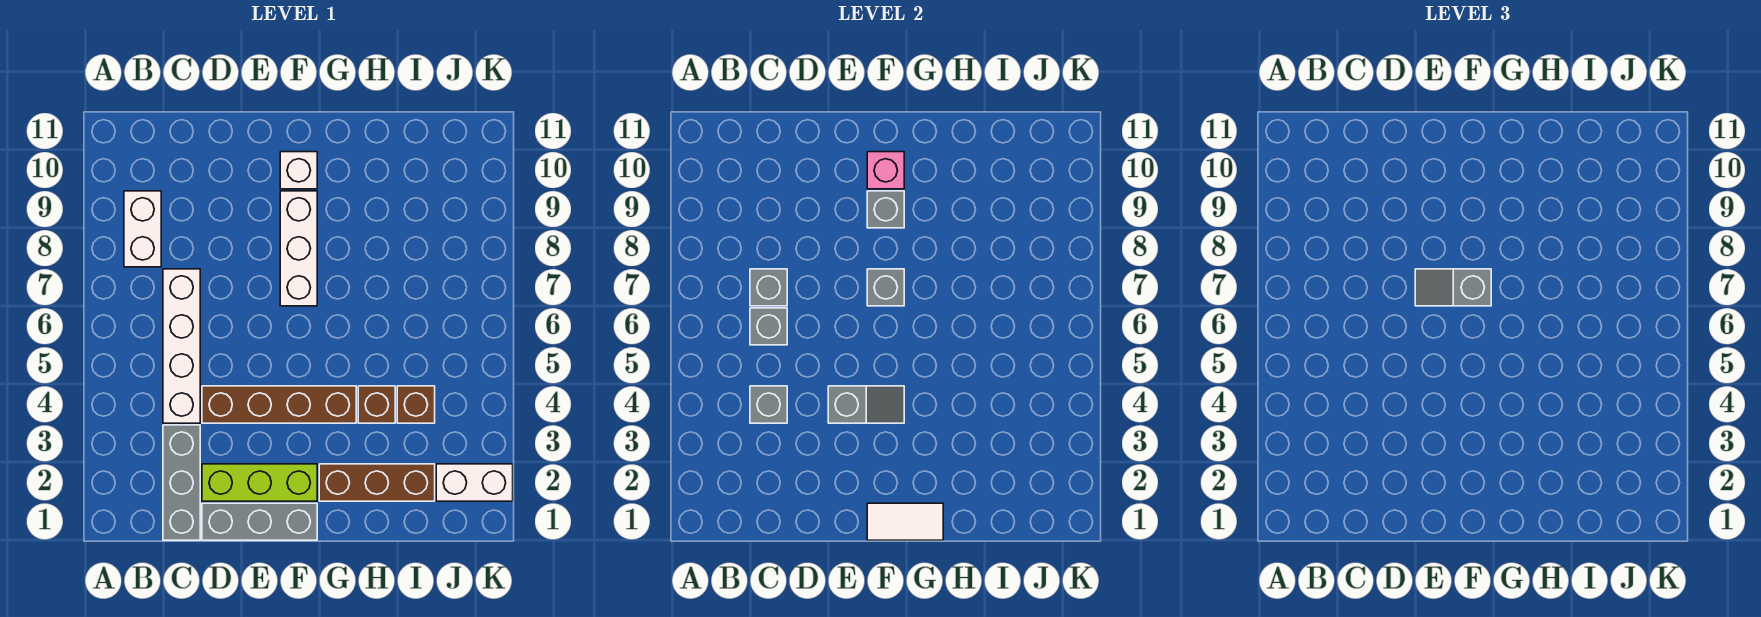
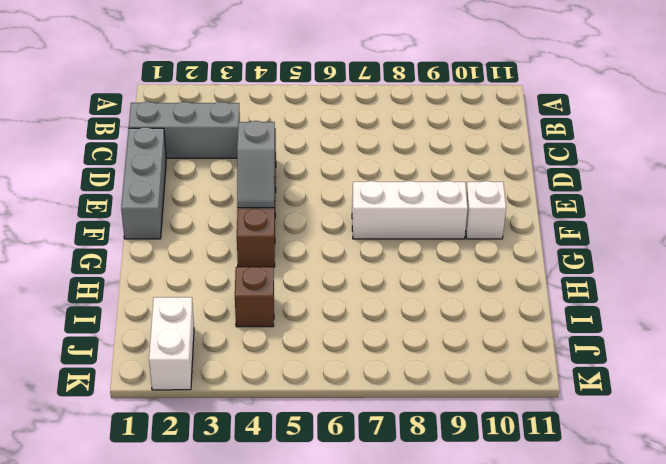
none -> white brick B8:B9 level 1
none -> white brick C4:C7 level 1
none -> lime brick D2:F2 level 1

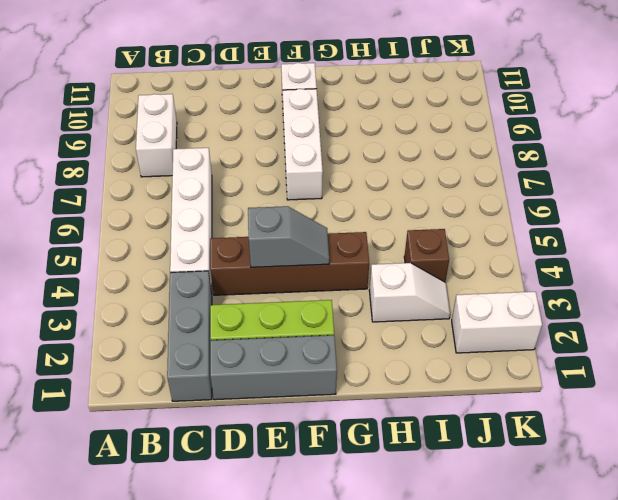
white slope H3:I3 level 1 top H -> none
none -> brown brick G2:I2 level 1
none -> brown brick H4 level 1
none -> grey brick C4 level 2

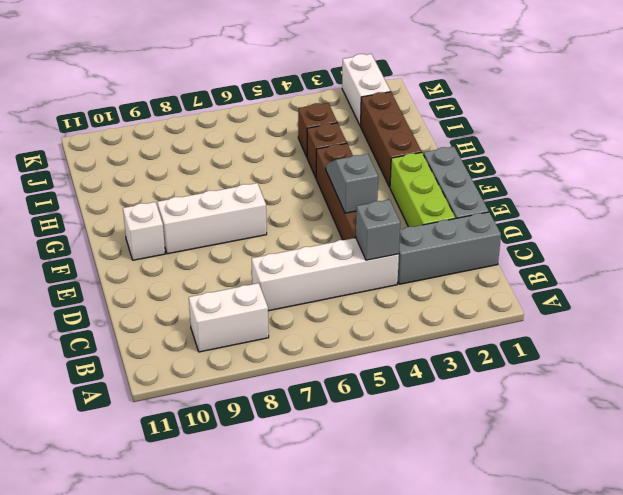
none -> grey brick C6 level 2
none -> grey brick C7 level 2
none -> white tile F1:G1 level 2

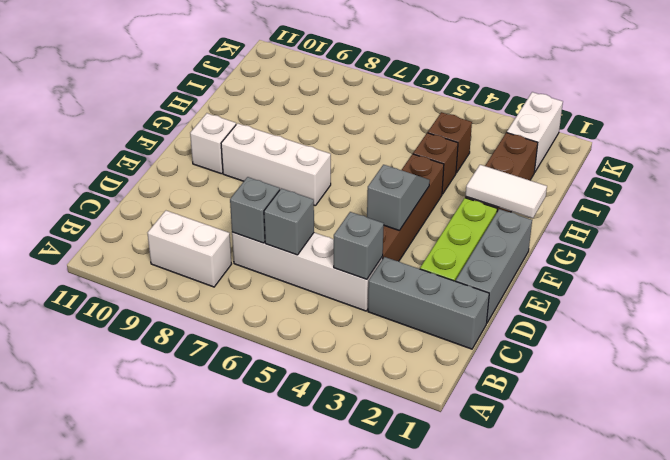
white tile G1:G2 level 2 -> white tile F1:G1 level 2
none -> grey brick F7 level 2
none -> grey brick F9 level 2
none -> pink brick F10 level 2

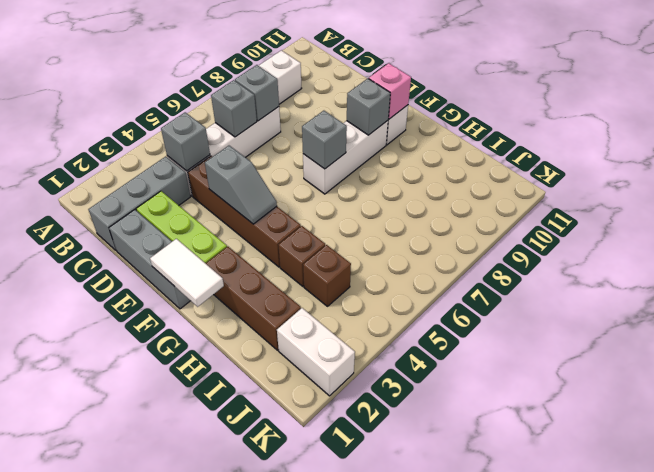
none -> grey slope E7:F7 level 3 top F

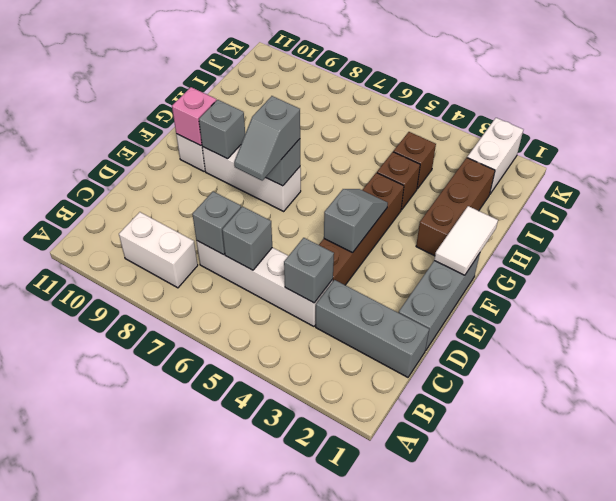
none -> lime brick D2:F2 level 1

